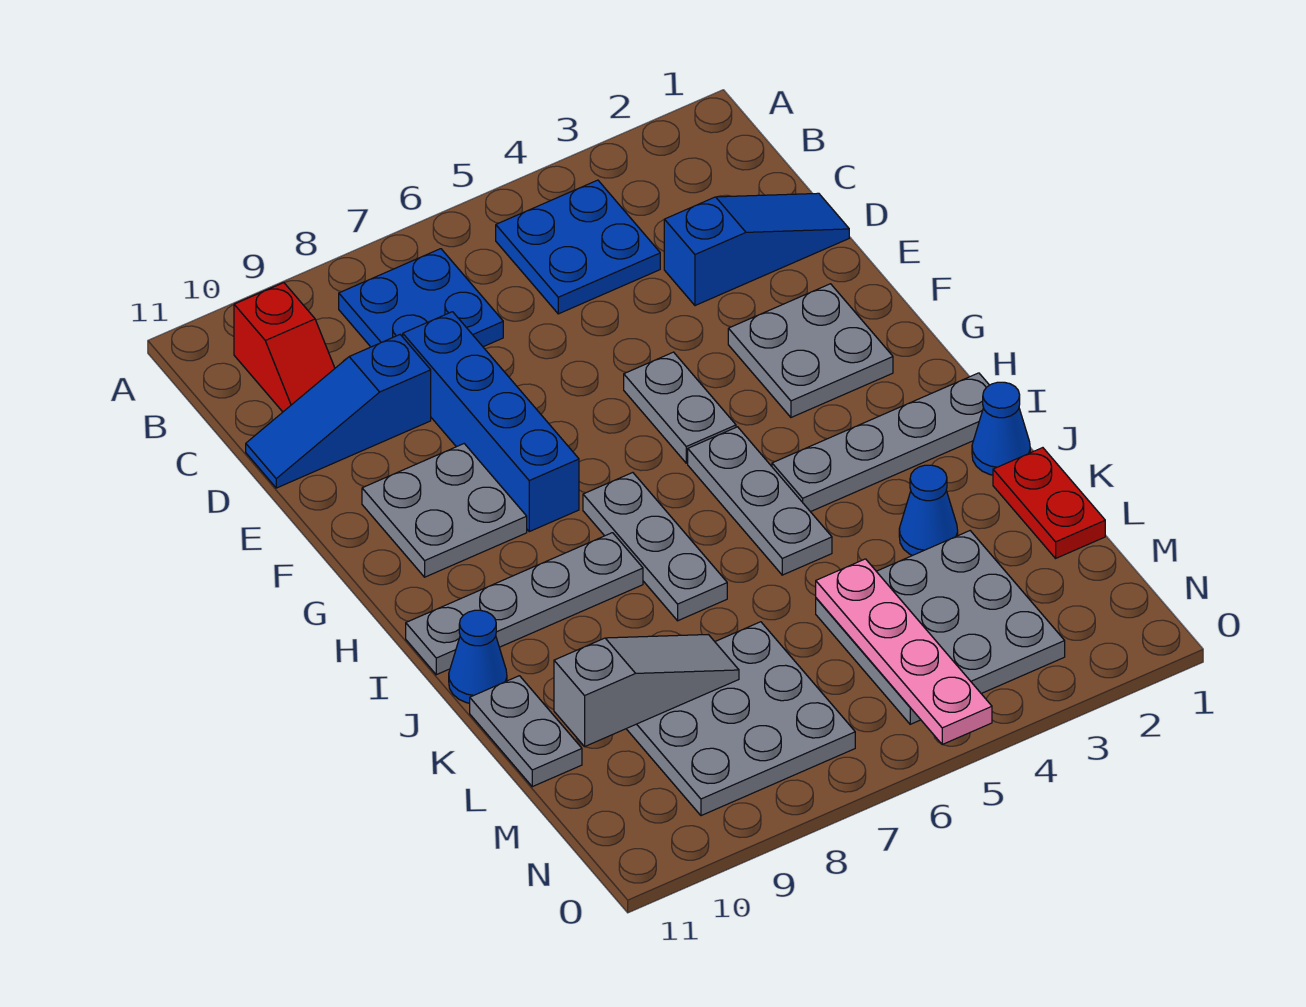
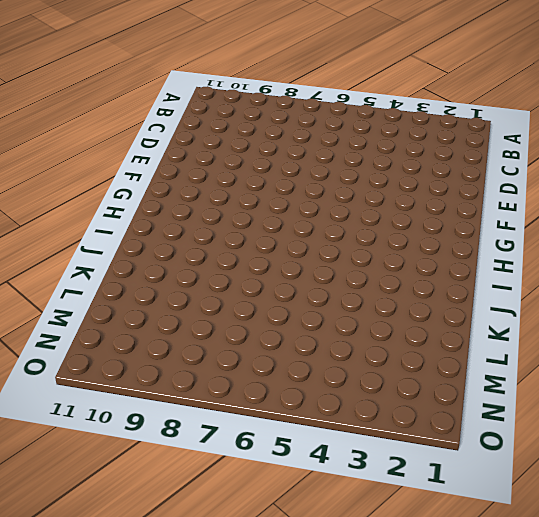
none -> blue plate B4:C5 level 1
none -> blue plate B7:C8 level 1
none -> red slope B10:C10 level 1 top B

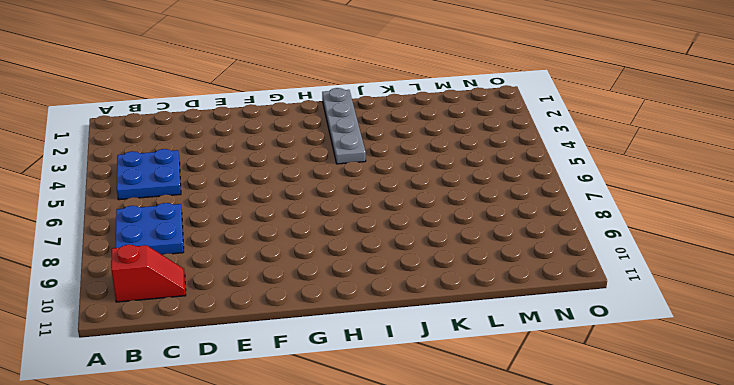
none -> blue slope D1:D3 level 1 top 3
none -> blue brick D8:G8 level 1
none -> blue slope D9:D11 level 1 top 9

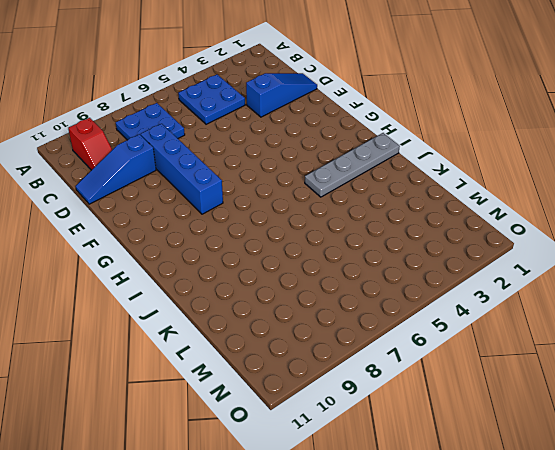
none -> grey plate F2:G3 level 1
none -> grey plate F5:G5 level 1
none -> grey plate F9:G10 level 1

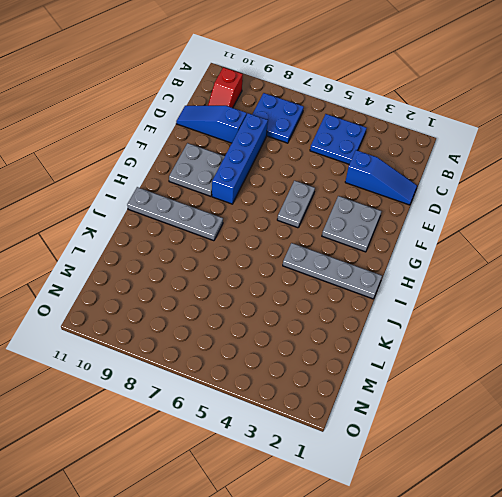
none -> grey plate H5:J5 level 1
none -> grey plate H7:J7 level 1
none -> blue cone J1 level 1

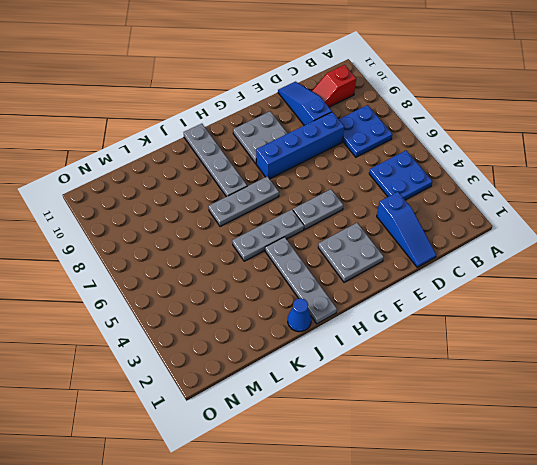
none -> blue cone J11 level 1
none -> red plate K1:L1 level 1
none -> blue cone K3 level 1

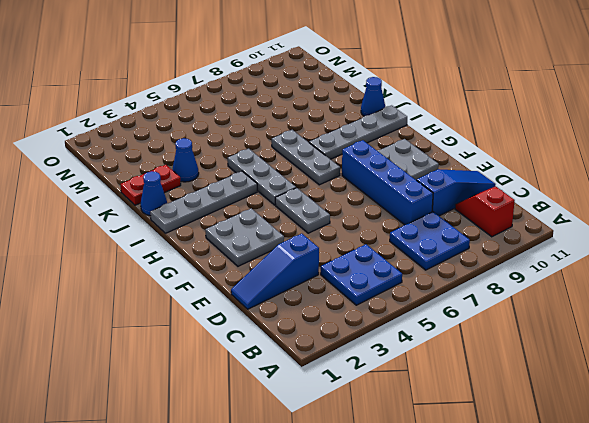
red plate K1:K2 level 1 -> red plate K1:L1 level 1
none -> grey plate K11:L11 level 1
none -> grey plate L3:N5 level 1
none -> grey plate L7:N9 level 1

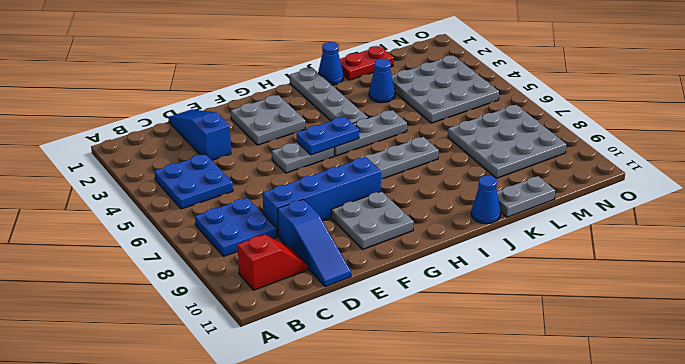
blue plate G5:H5 level 2 -> none
none -> grey plate I8:I11 level 1
none -> pink plate L5:O5 level 2
none -> grey slope L8:L10 level 2 top 10

